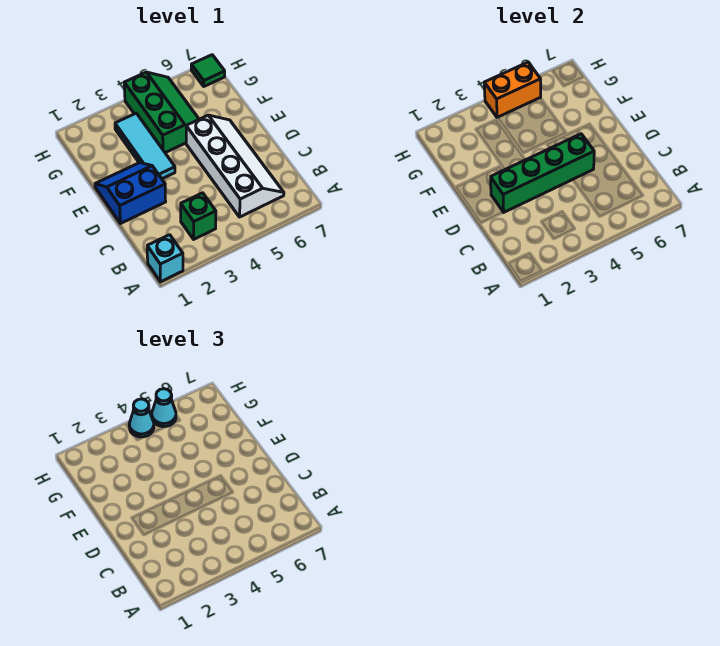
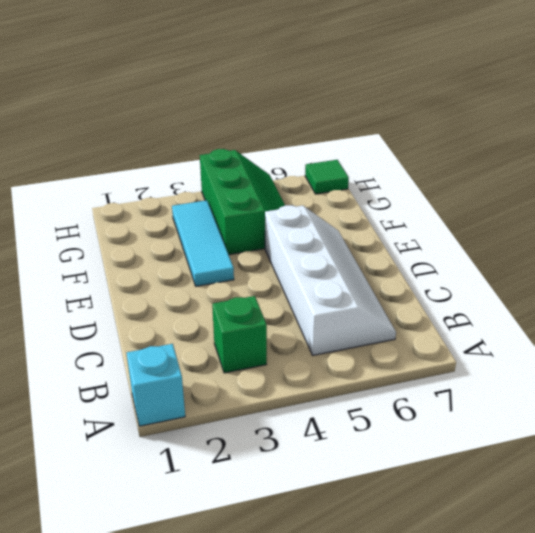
none -> blue slope D1:E2 level 1 top D
none -> green brick D2:D5 level 2

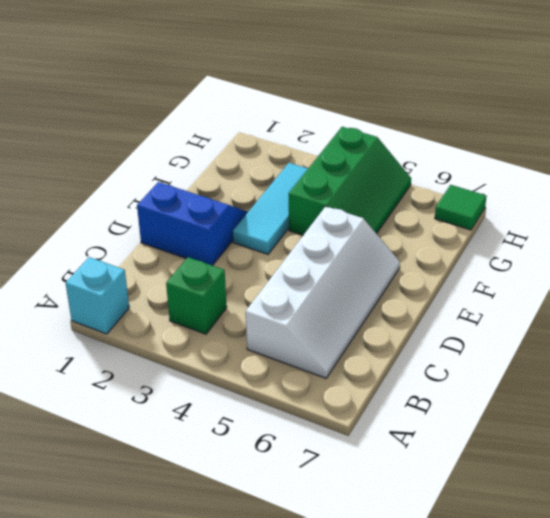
none -> green brick D2:D5 level 2
none -> orange brick H4:H5 level 2

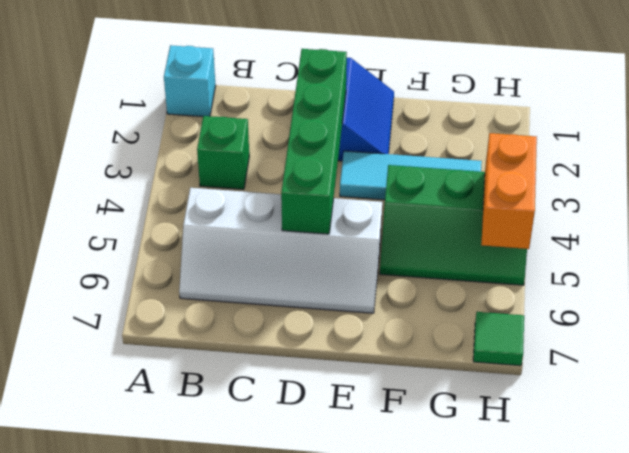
none -> cyan cone H4 level 3
none -> cyan cone H5 level 3

